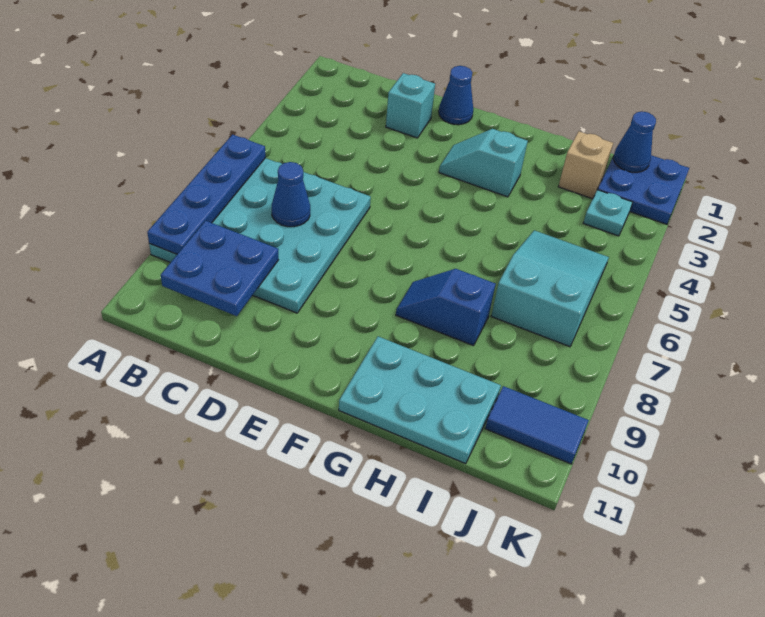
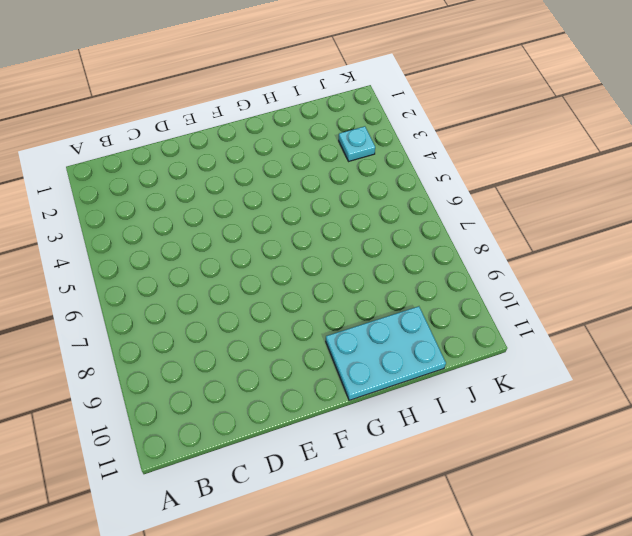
none -> cyan plate A6:D9 level 1
none -> cyan brick D2 level 1
none -> blue cone E1 level 1

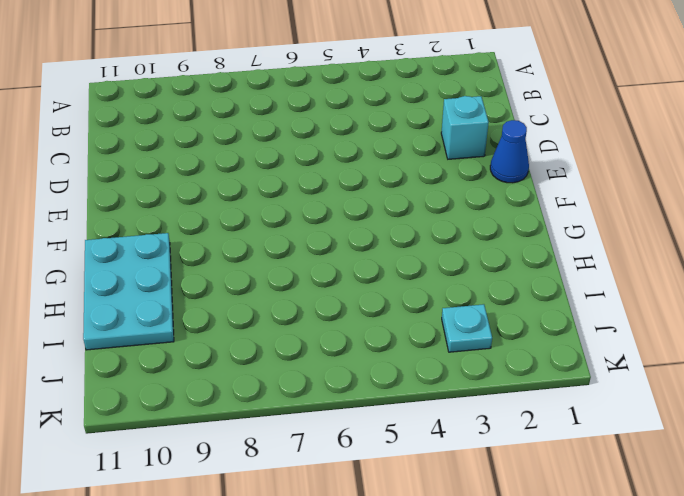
none -> cyan plate A6:D9 level 1
none -> cyan slope F3:G3 level 1 top G
none -> blue slope G8:H8 level 1 top H

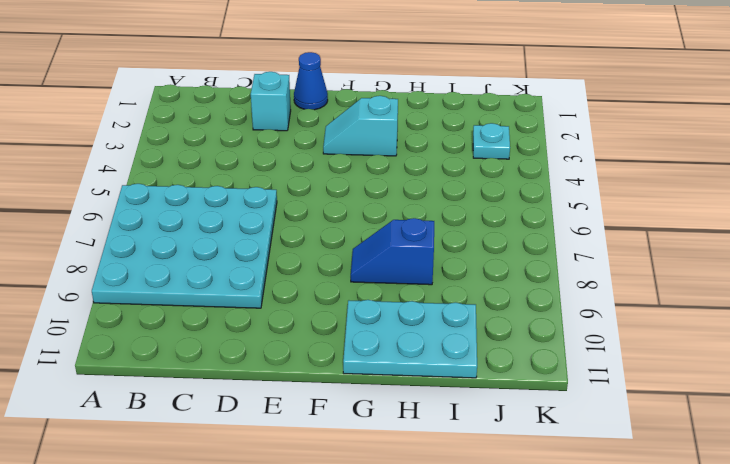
none -> tan brick I2 level 1
none -> cyan slope I5:J7 level 1 top 7
none -> blue plate J1:K2 level 1

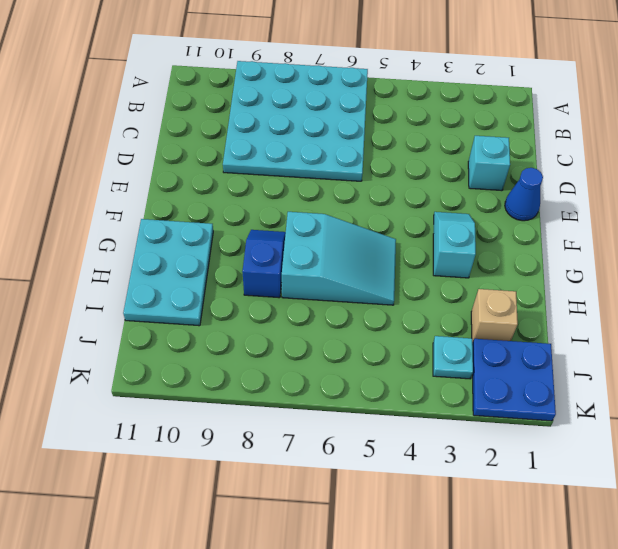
cyan slope G5:H7 level 1 top 7 -> cyan slope I5:J7 level 1 top 7
none -> blue tile J10:K10 level 1
none -> blue plate A6:A9 level 2
none -> blue plate B9:C10 level 2

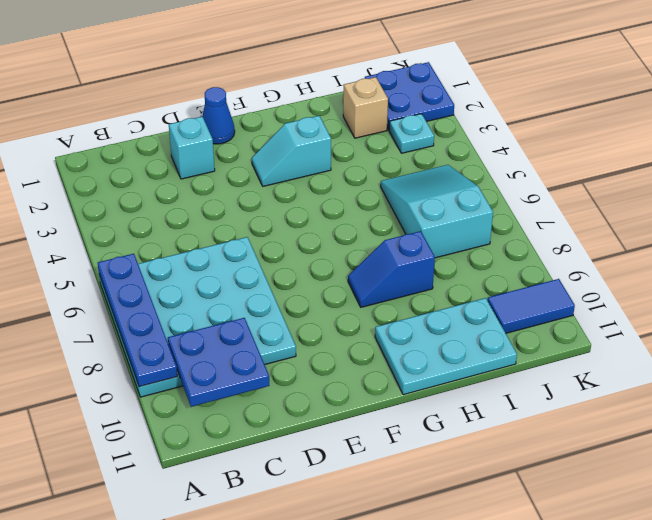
none -> blue cone C7 level 2
none -> blue cone J1 level 2

